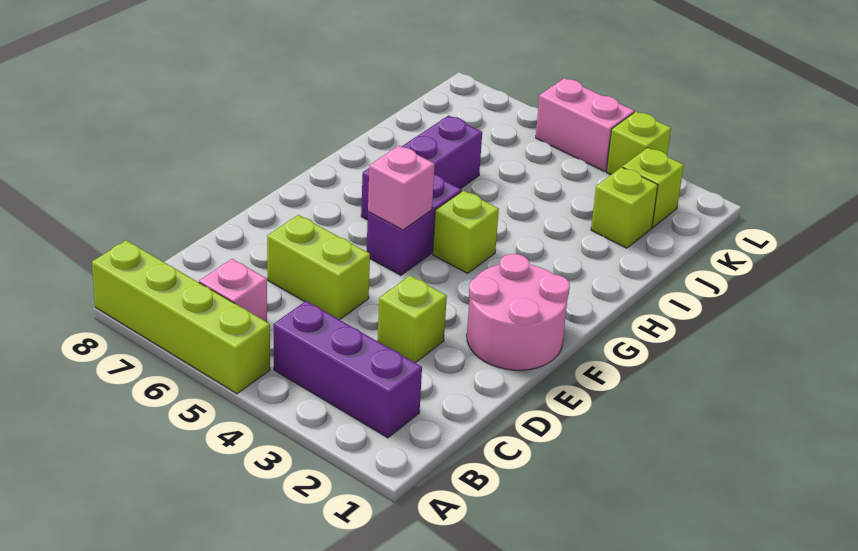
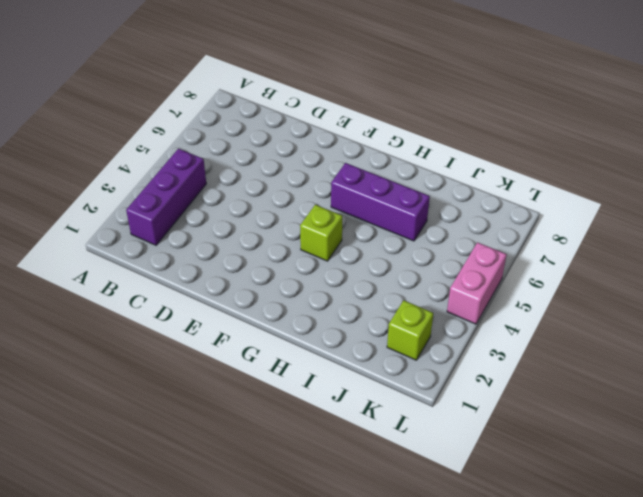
none -> lime brick A5:A8 level 1
none -> pink brick B6 level 1
none -> lime brick D3 level 1

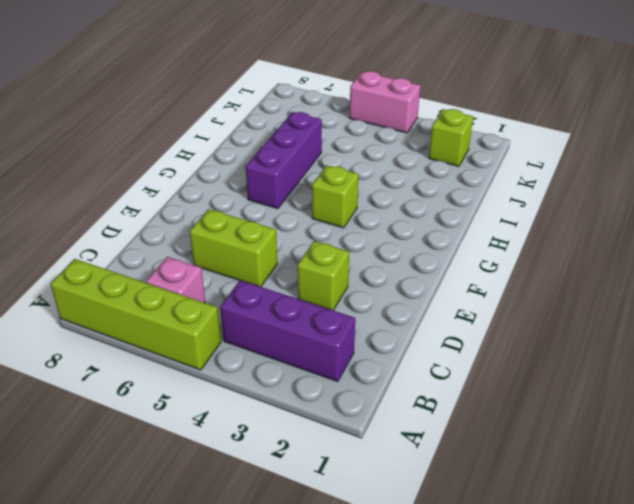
none -> pink round brick E1:F2 level 1
none -> purple brick F5:G5 level 1
none -> lime brick J2 level 1

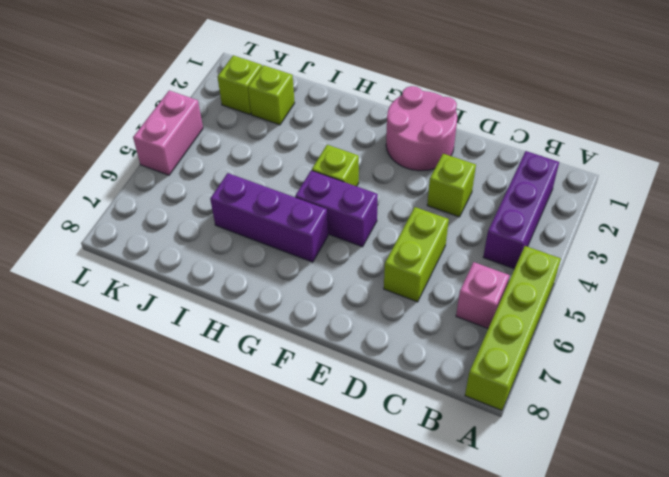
none -> lime brick L3 level 1
none -> pink brick F5 level 2

